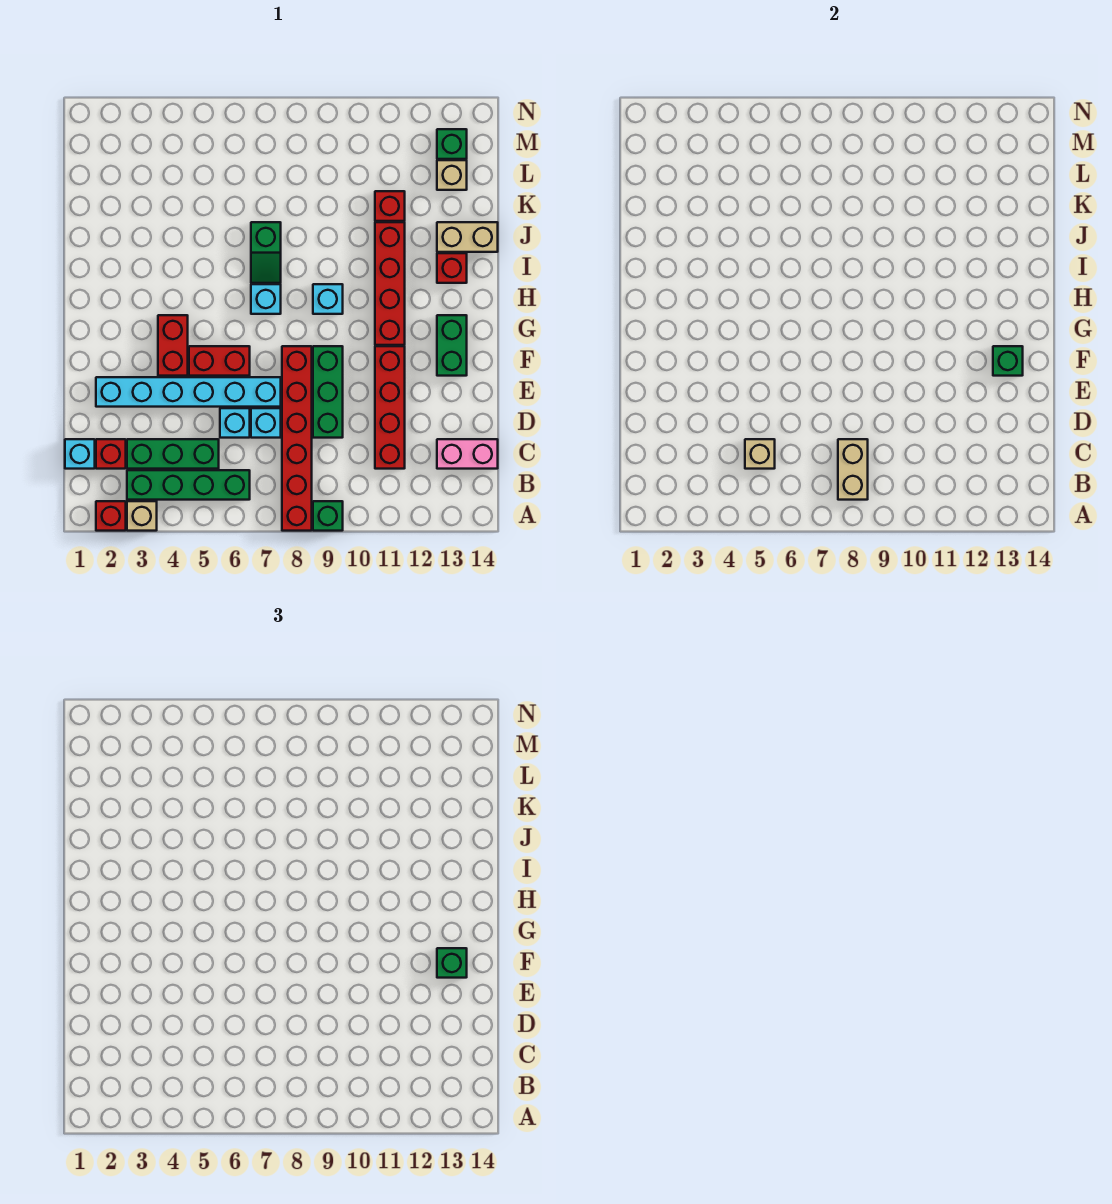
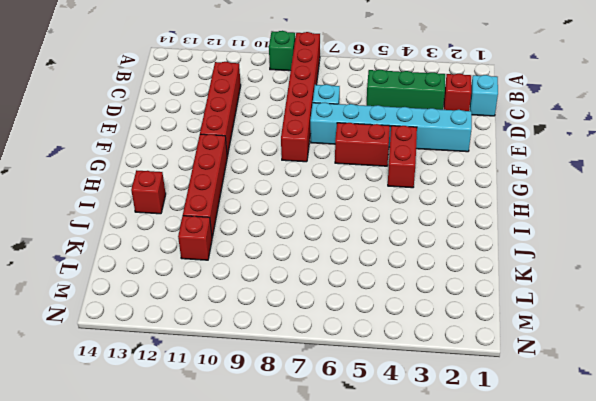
none -> red brick A2 level 1
none -> tan brick A3 level 1
none -> green brick B3:B6 level 1
none -> pink brick C13:C14 level 1

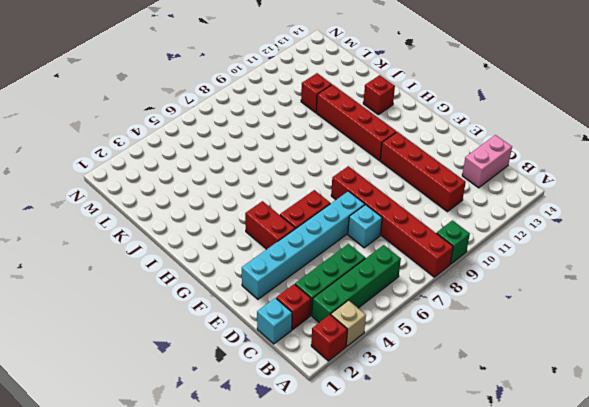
none -> cyan brick D6 level 1
none -> green brick D9:F9 level 1
none -> green brick F13:G13 level 1
none -> cyan brick H7 level 1

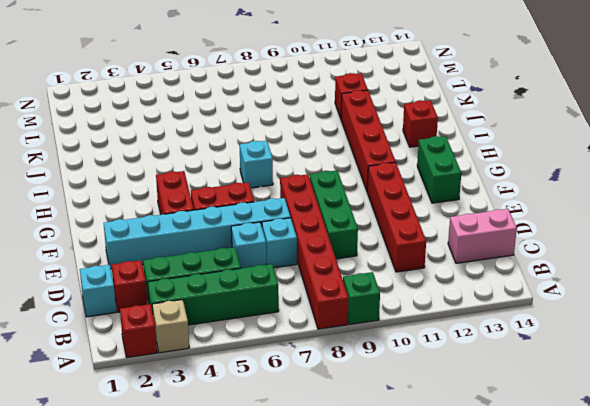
none -> cyan brick H9 level 1
none -> green slope I7:J7 level 1 top J
none -> tan brick J13:J14 level 1
none -> tan brick L13 level 1

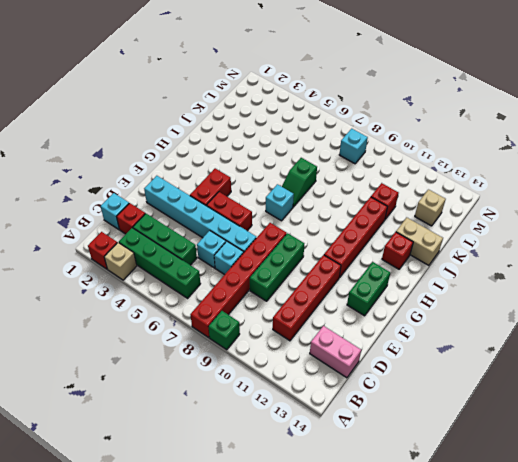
cyan brick M8 level 1 -> cyan brick H9 level 1
none -> green brick M13 level 1
none -> tan brick B8:C8 level 2
none -> tan brick C5 level 2
none -> green brick F13 level 2

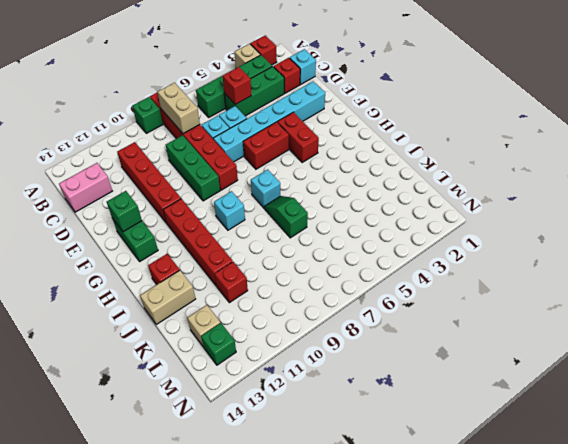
red brick C5 level 2 -> tan brick C5 level 2
none -> green brick F13 level 3

